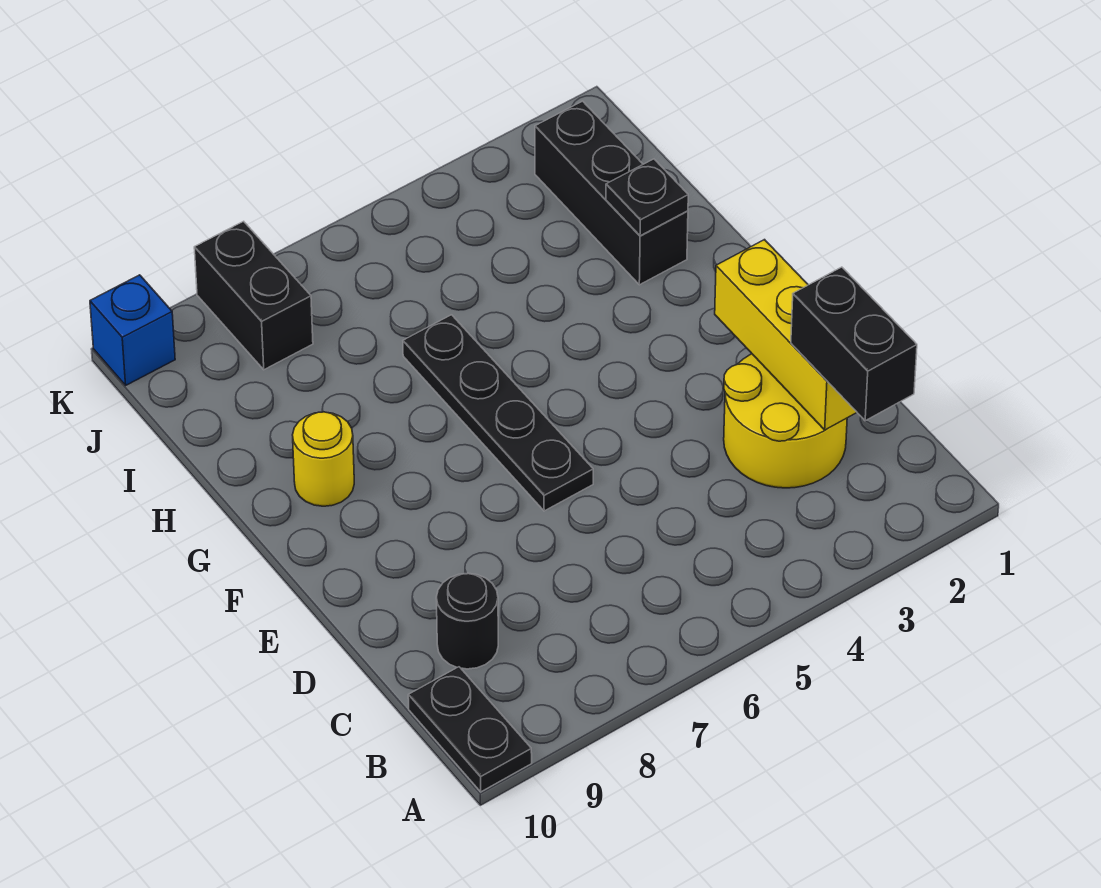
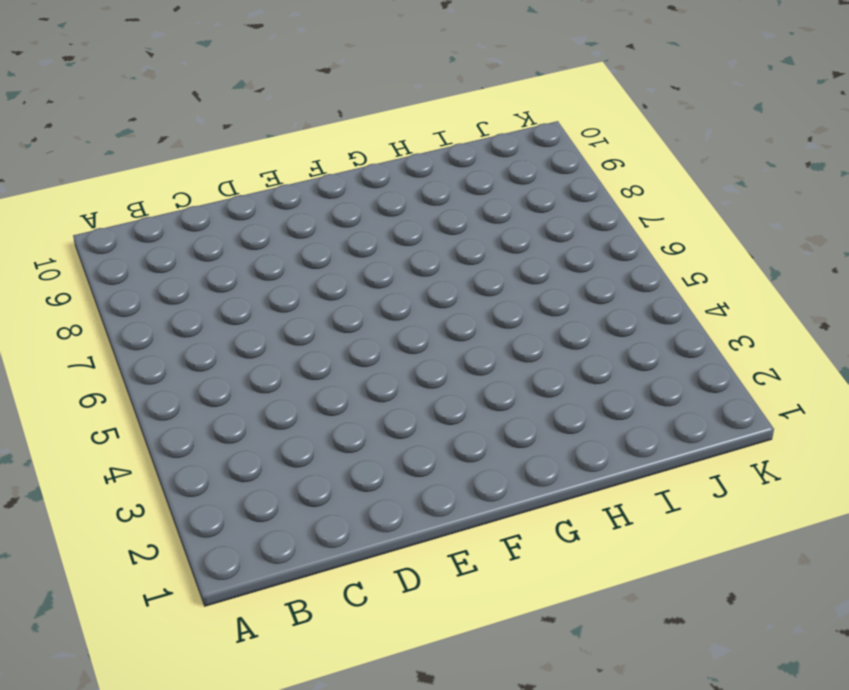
none -> black plate A10:B10 level 1
none -> yellow round brick C2:D3 level 1

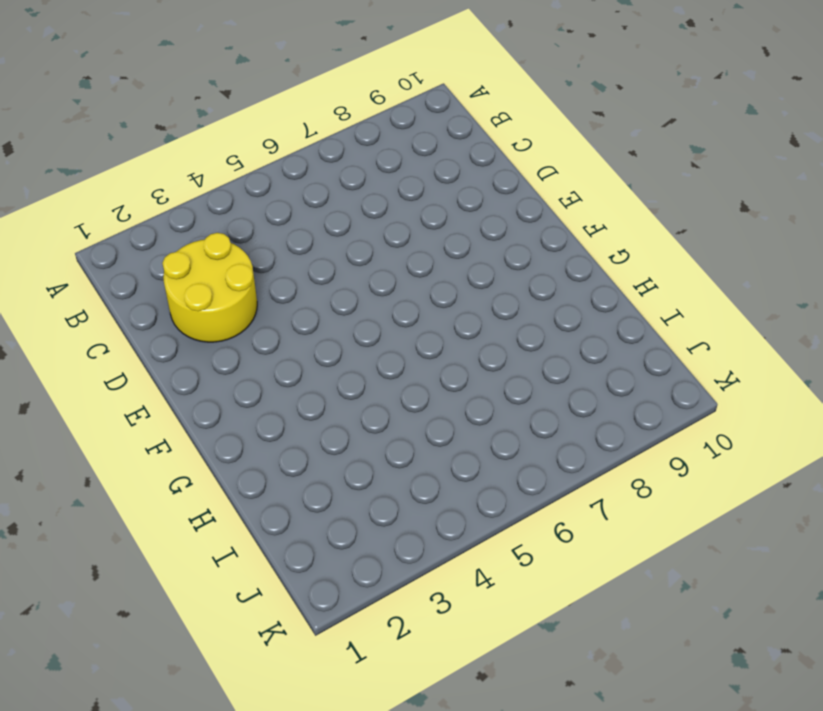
none -> black plate A10:B10 level 1
none -> black round brick C9 level 1

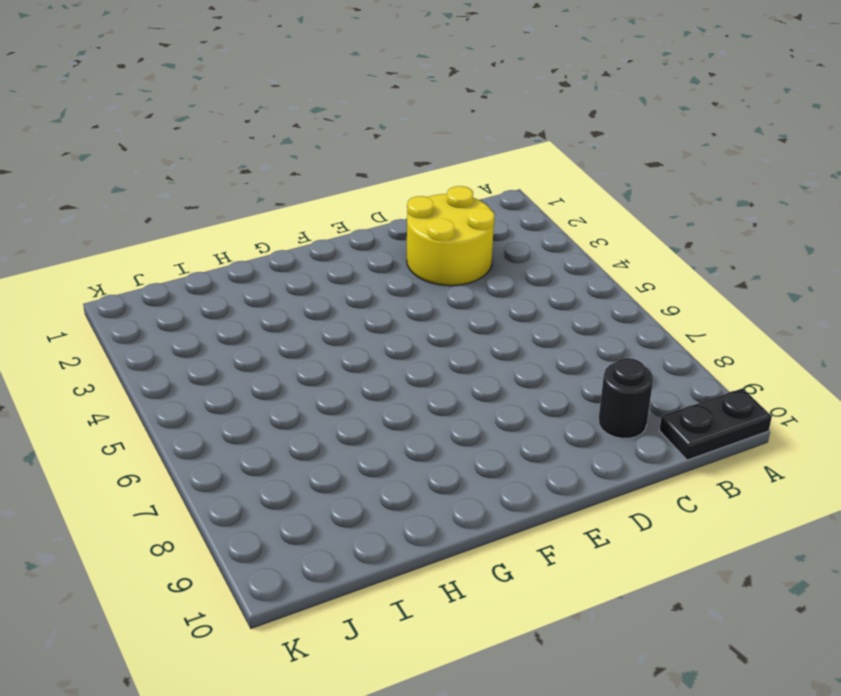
none -> black plate E6:H6 level 1
none -> yellow round brick G9 level 1

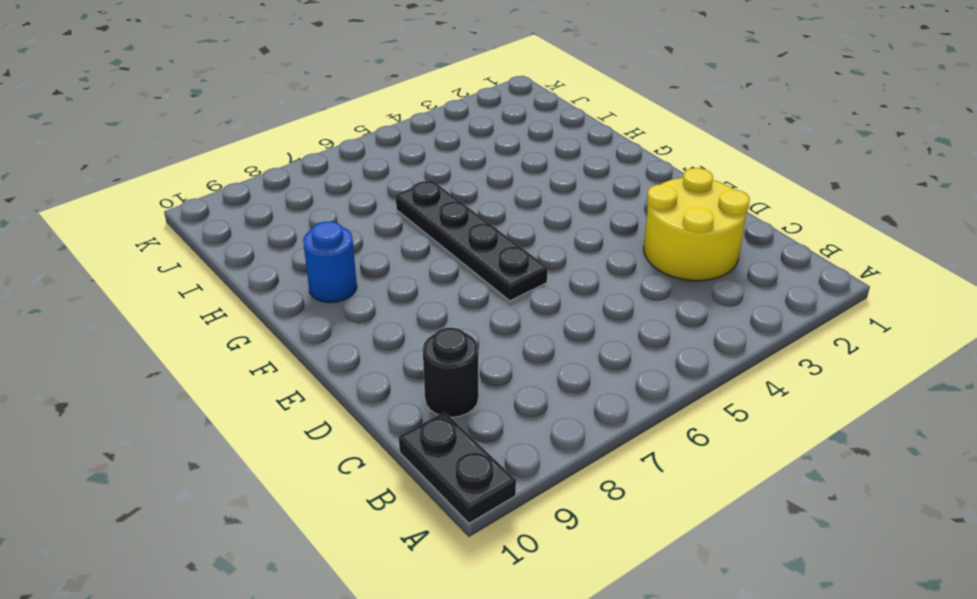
blue round brick G9 level 1 -> yellow round brick G9 level 1
none -> black brick H2:J2 level 1
none -> black brick J8:K8 level 1

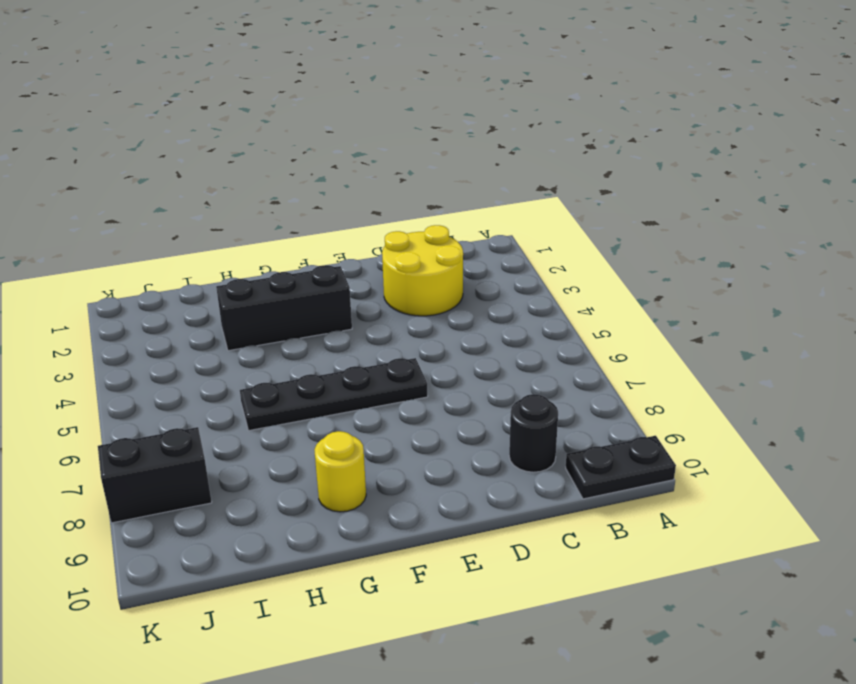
black brick F3:H3 level 1 -> black brick H2:J2 level 1
none -> blue brick K10 level 1
none -> yellow brick C2:E2 level 2

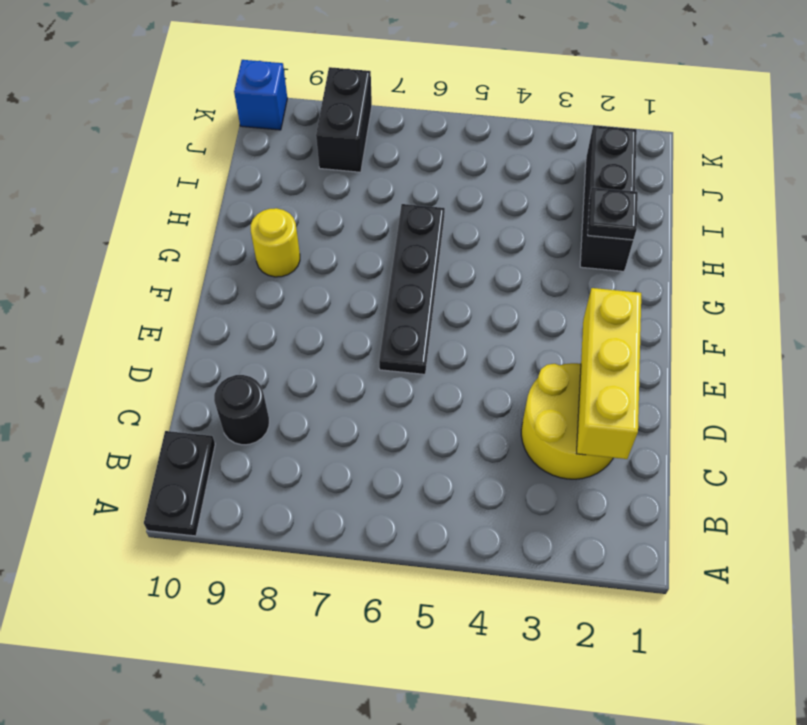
none -> black brick B2:C2 level 3

